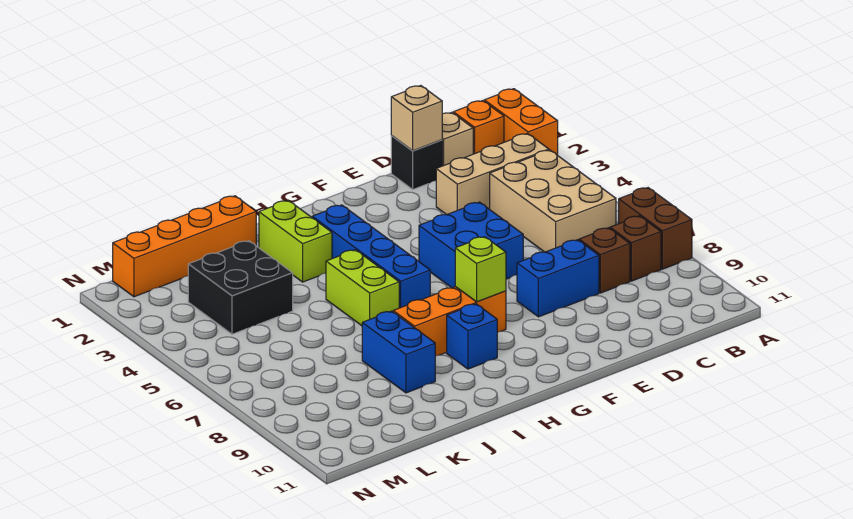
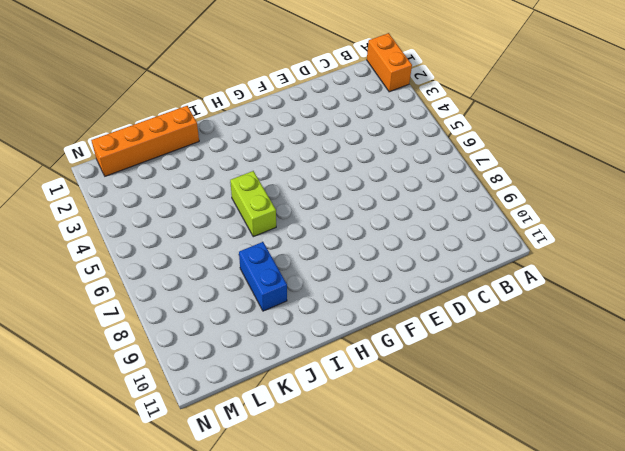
none -> brown brick A7:A8 level 1
none -> orange brick B1 level 1
none -> tan brick B3:D3 level 1

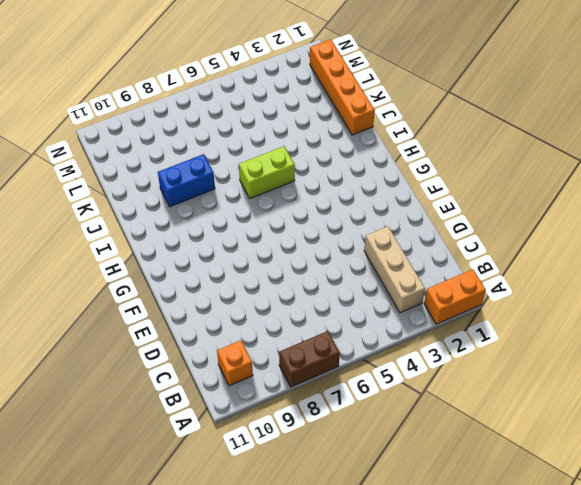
orange brick B10 level 1 -> orange brick B1 level 1
none -> tan brick B4:C6 level 1
none -> brown brick B8 level 1
none -> tan brick C1 level 1

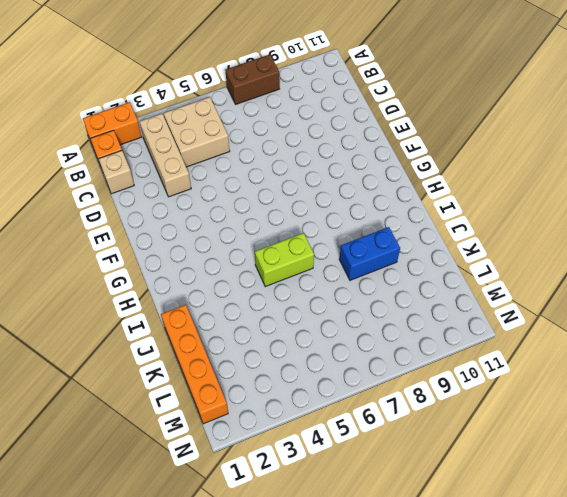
tan brick B4:C5 level 1 -> tan brick B4:C6 level 1
none -> brown brick B8 level 1
none -> brown brick C8 level 1
none -> black brick D1 level 1

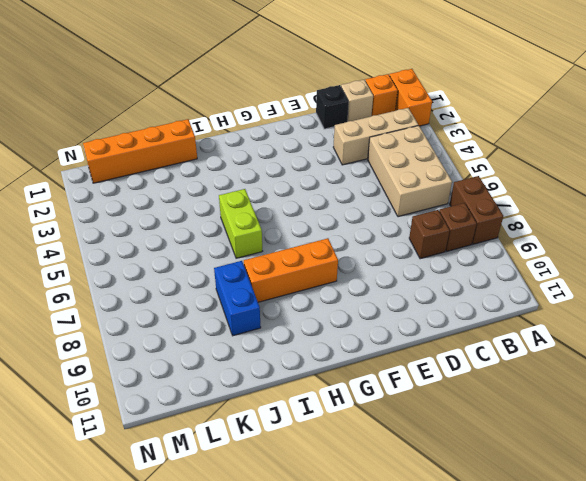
none -> blue brick D8:E8 level 1
none -> blue brick E5:F6 level 1
none -> blue brick H3:H6 level 1

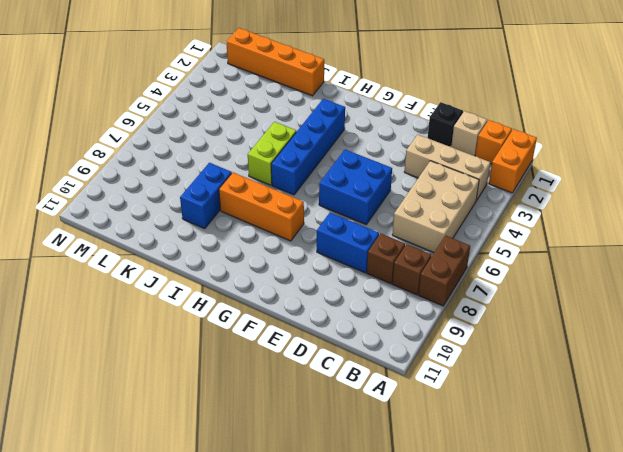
none -> blue brick H9 level 1
none -> lime brick I2:I3 level 1
none -> black brick K3:L4 level 1

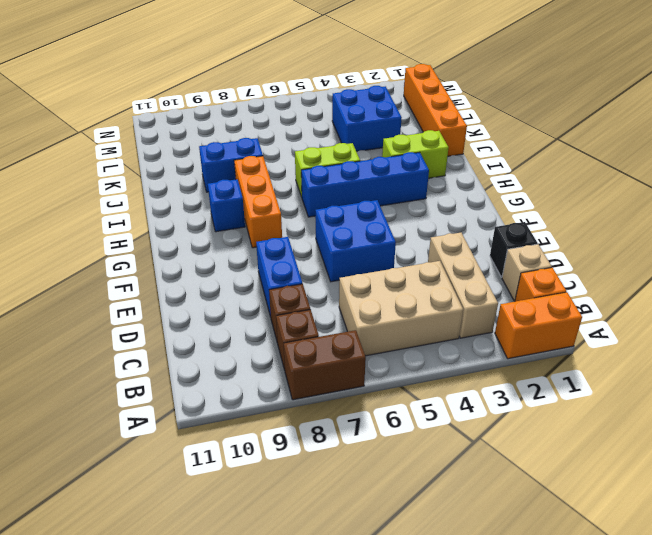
blue brick K3:L4 level 1 -> black brick K3:L4 level 1
none -> tan brick D1 level 2
none -> lime brick G8 level 2

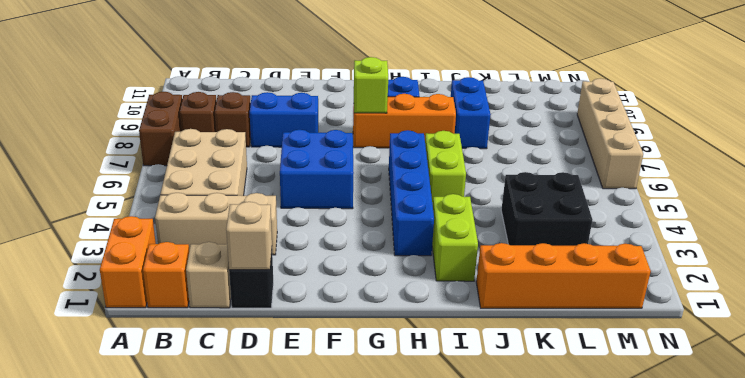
tan brick N6:N9 level 1 -> none

